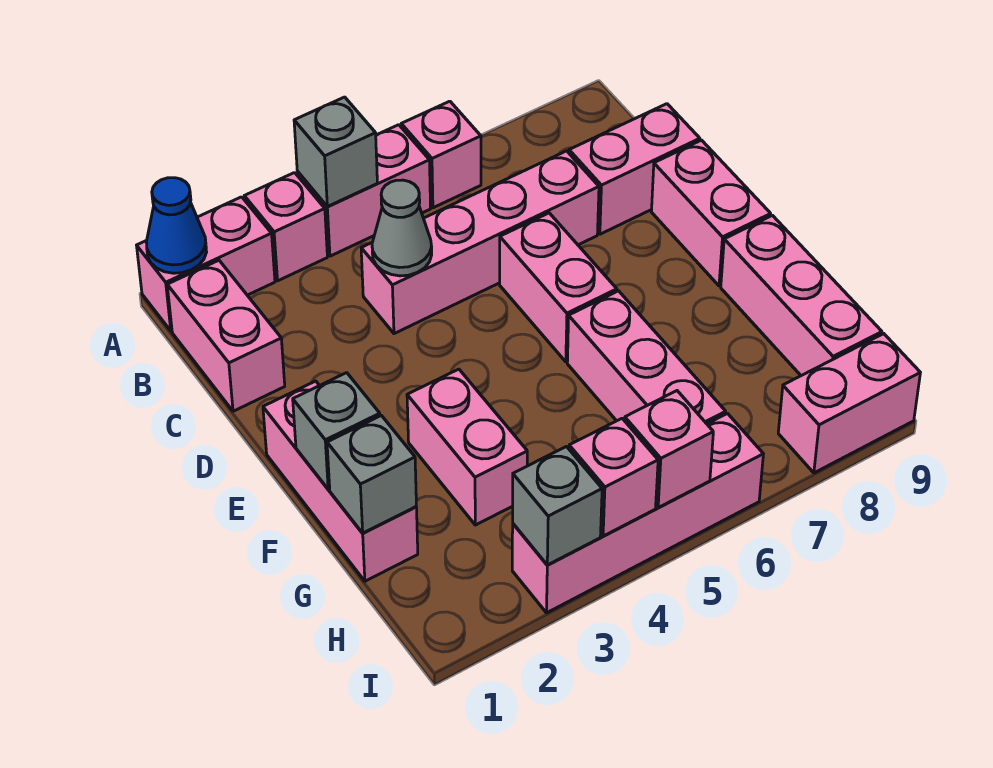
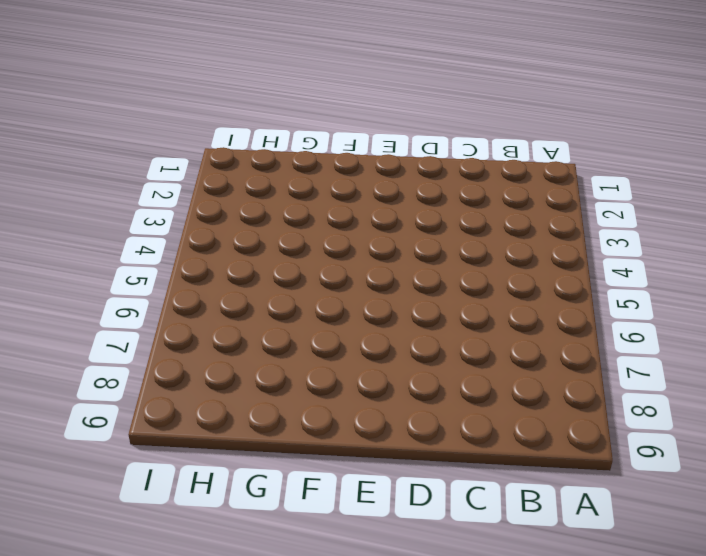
none -> pink brick A1:A2 level 1
none -> pink brick A3 level 1
none -> pink brick A4:A5 level 1

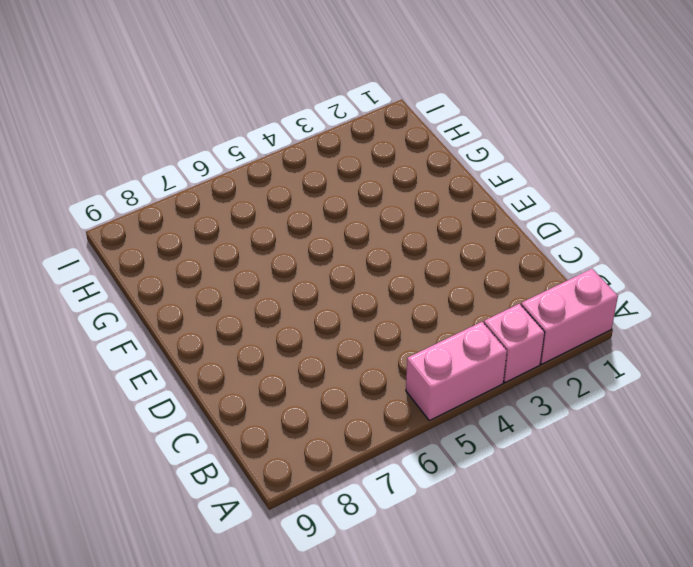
none -> pink brick A6 level 1
none -> pink brick B1:C1 level 1
none -> pink brick C4:C7 level 1

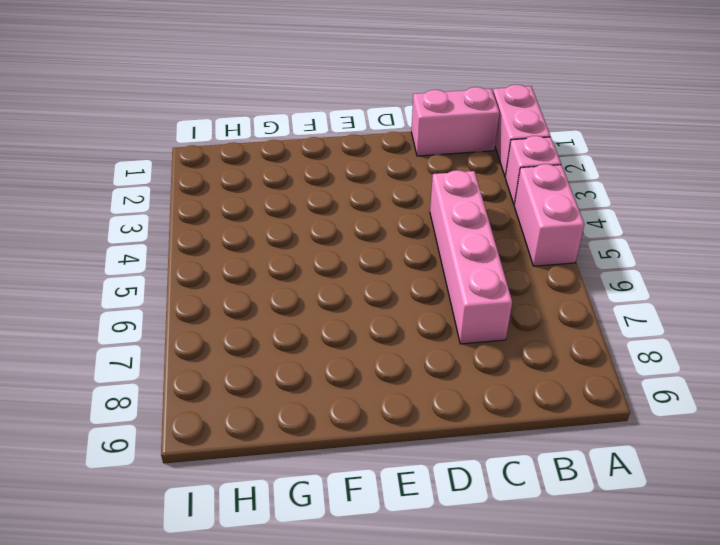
none -> pink brick A6 level 1
none -> pink brick C8:C9 level 1
none -> pink brick D6:E6 level 1

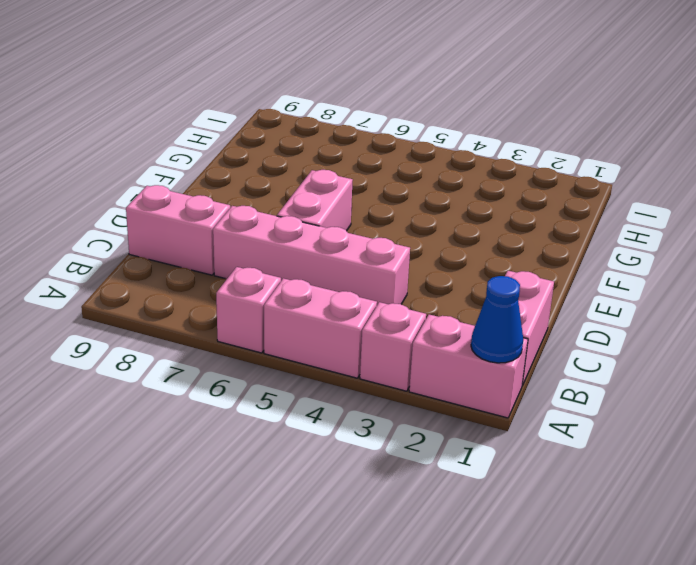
none -> pink brick D9:E9 level 1
none -> pink brick E1:G1 level 1
none -> pink brick F3:G3 level 1

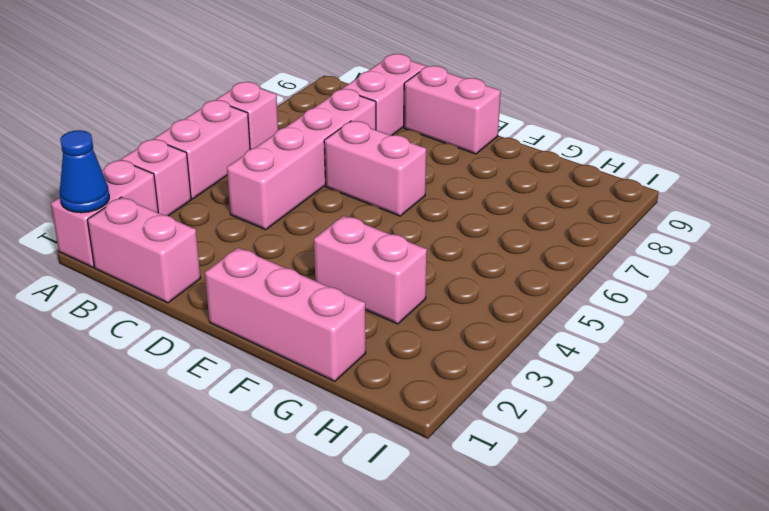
none -> pink brick F6:H6 level 1
none -> pink brick F9:H9 level 1
none -> pink brick I3:I6 level 1

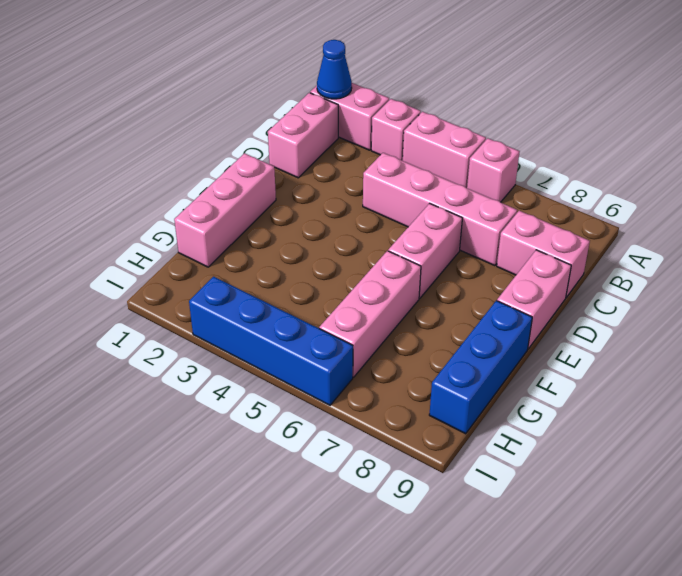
blue brick F9:H9 level 1 -> pink brick F9:H9 level 1
blue brick I3:I6 level 1 -> pink brick I3:I6 level 1
none -> pink brick F3:G3 level 1
none -> pink brick I8:I9 level 1
none -> grey brick A4 level 2

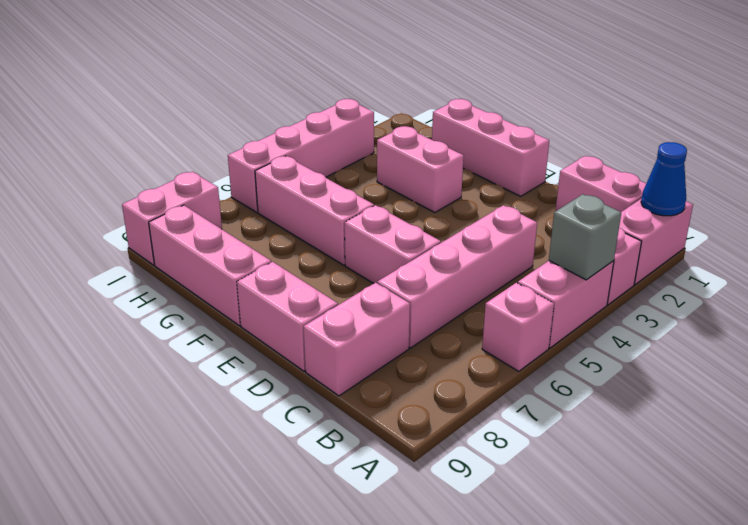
none -> grey cone C4 level 2
none -> grey brick F1 level 2
none -> grey brick G1 level 2

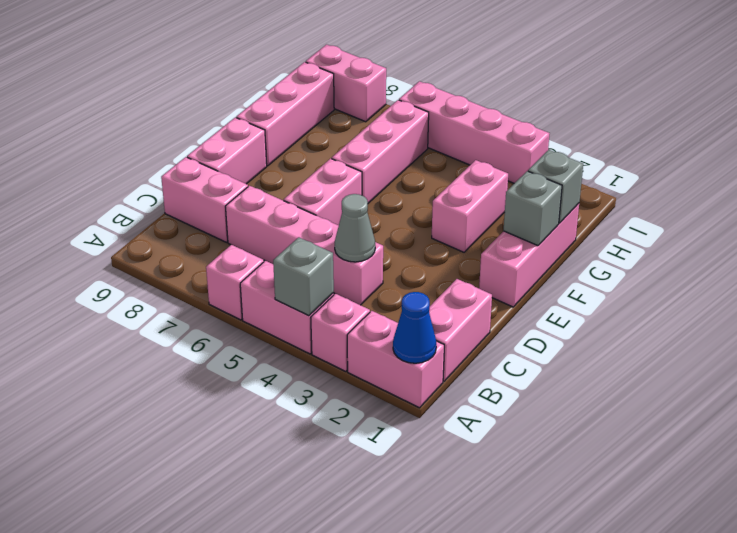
none -> grey brick I3 level 2
none -> pink brick I4 level 2
none -> pink brick I5 level 2

